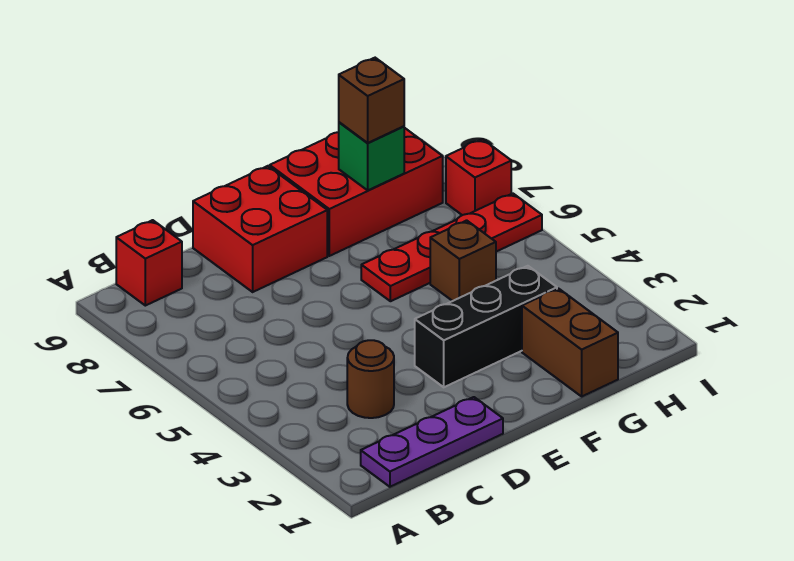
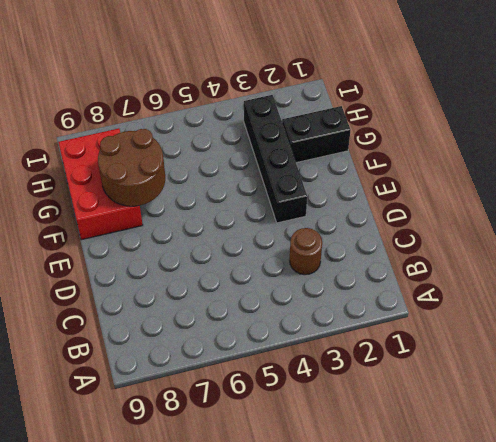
black brick E3:H3 level 1 -> black brick E3:G3 level 1
brown round brick F7:G8 level 2 -> green brick G8 level 2
black brick G1:G2 level 1 -> brown brick G1:G2 level 1
none -> purple plate B1:D1 level 1
none -> red brick B9 level 1
none -> red brick D8:E9 level 1

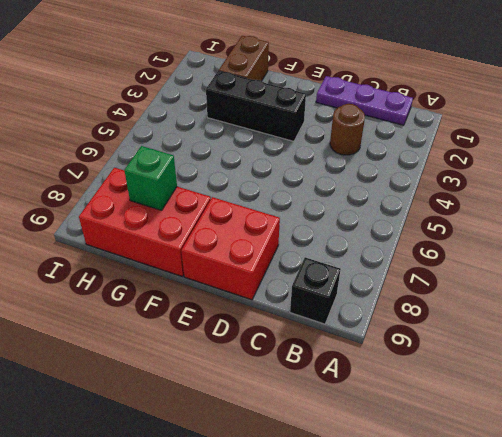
black brick B9 level 1 -> red brick B9 level 1
none -> red plate F6:I6 level 1
none -> brown brick G5 level 1
none -> red brick I7 level 1

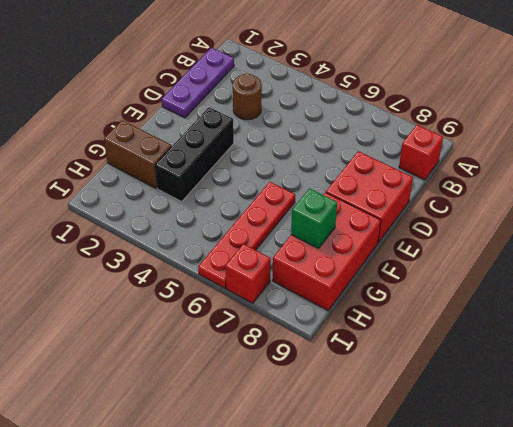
none -> brown brick G5 level 1
none -> brown brick G8 level 3

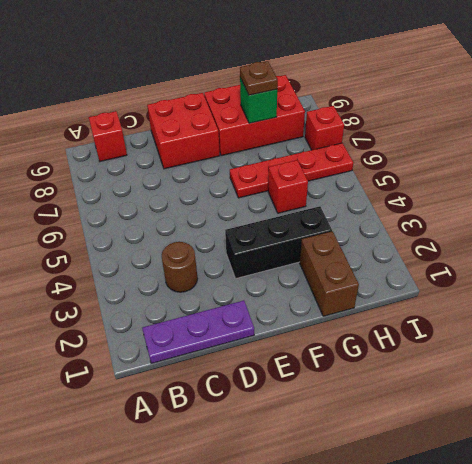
red brick G5 level 1 -> brown brick G5 level 1
brown plate G8 level 3 -> brown brick G8 level 3

